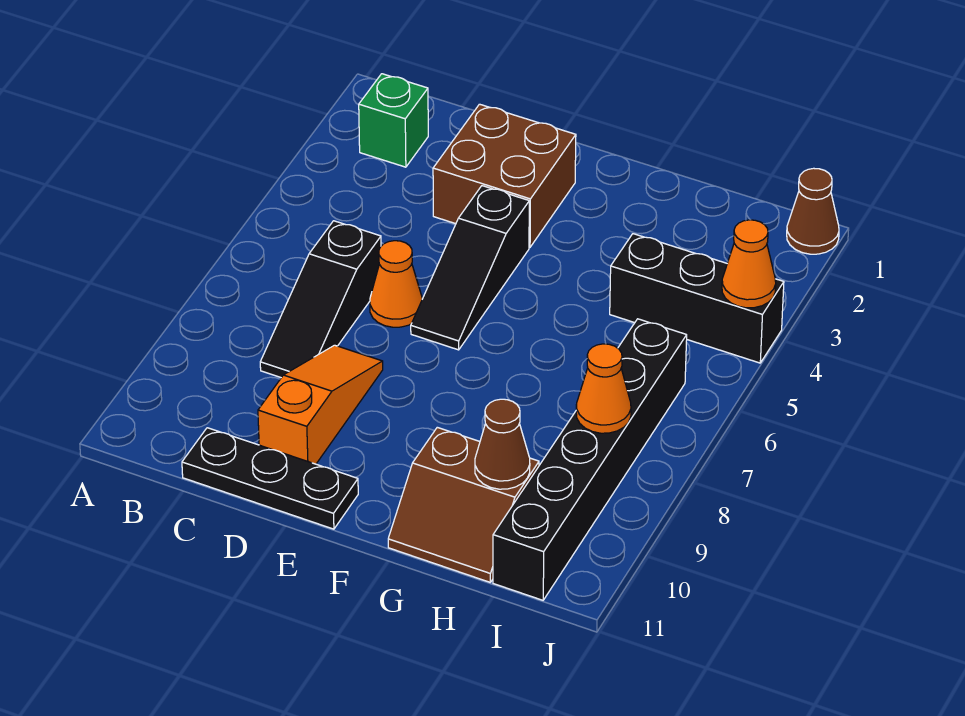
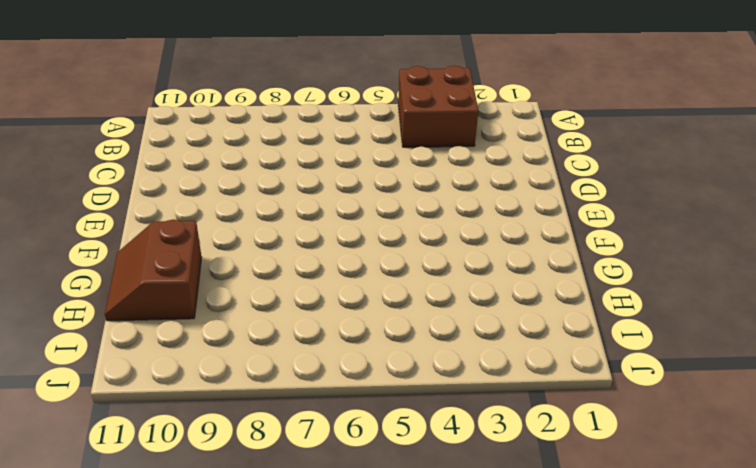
brown brick A3:B4 level 1 -> brown brick D2:E3 level 1
none -> green brick B2 level 1
none -> black slope C6:C8 level 1 top 6
none -> black plate C11:E11 level 1

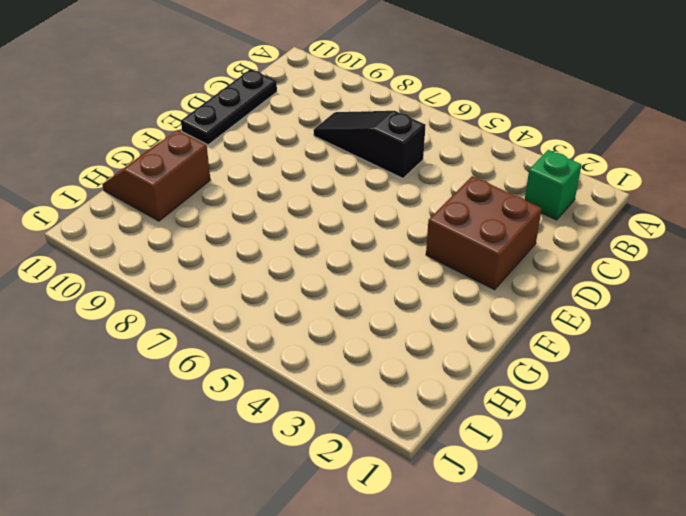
none -> orange cone D6 level 1
none -> orange slope D8:D10 level 1 top 10
none -> black slope E4:E6 level 1 top 4

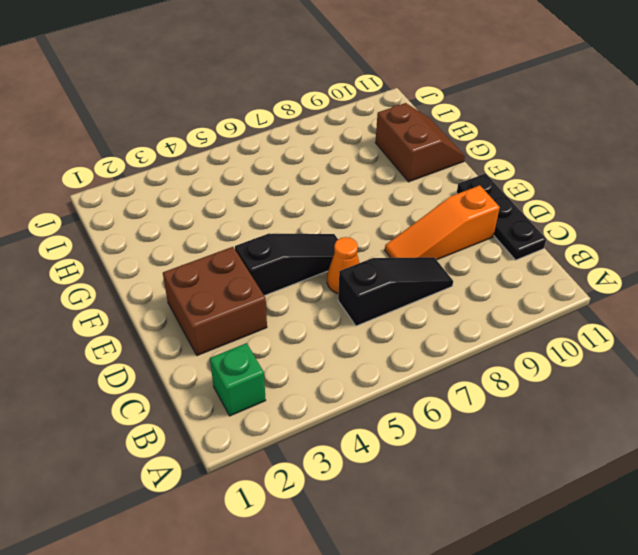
none -> black brick H4:J4 level 1
none -> black brick I6:I11 level 1
none -> brown cone J1 level 1

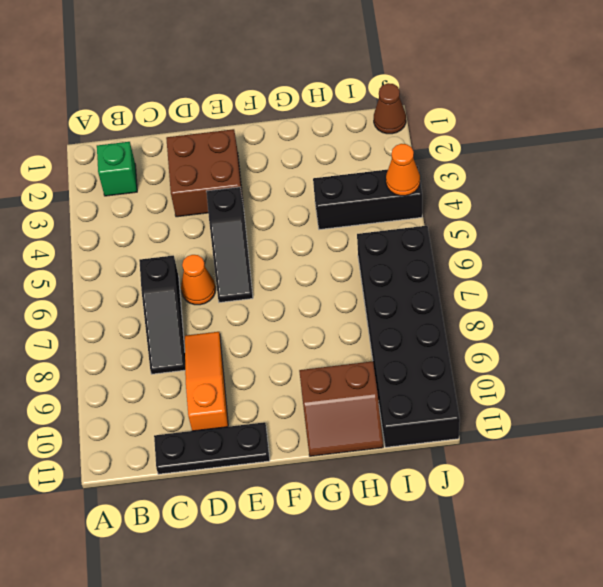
black brick I6:J11 level 1 -> black brick I6:I11 level 1
none -> brown cone H10 level 2
none -> orange cone I8 level 2

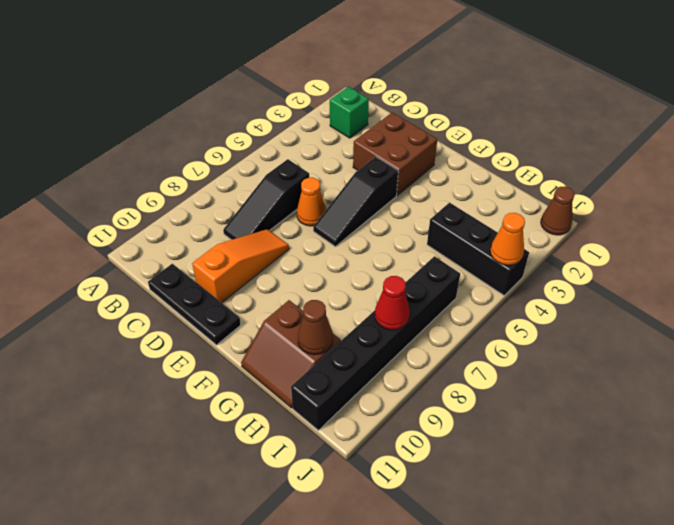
red cone I8 level 2 -> orange cone I8 level 2

